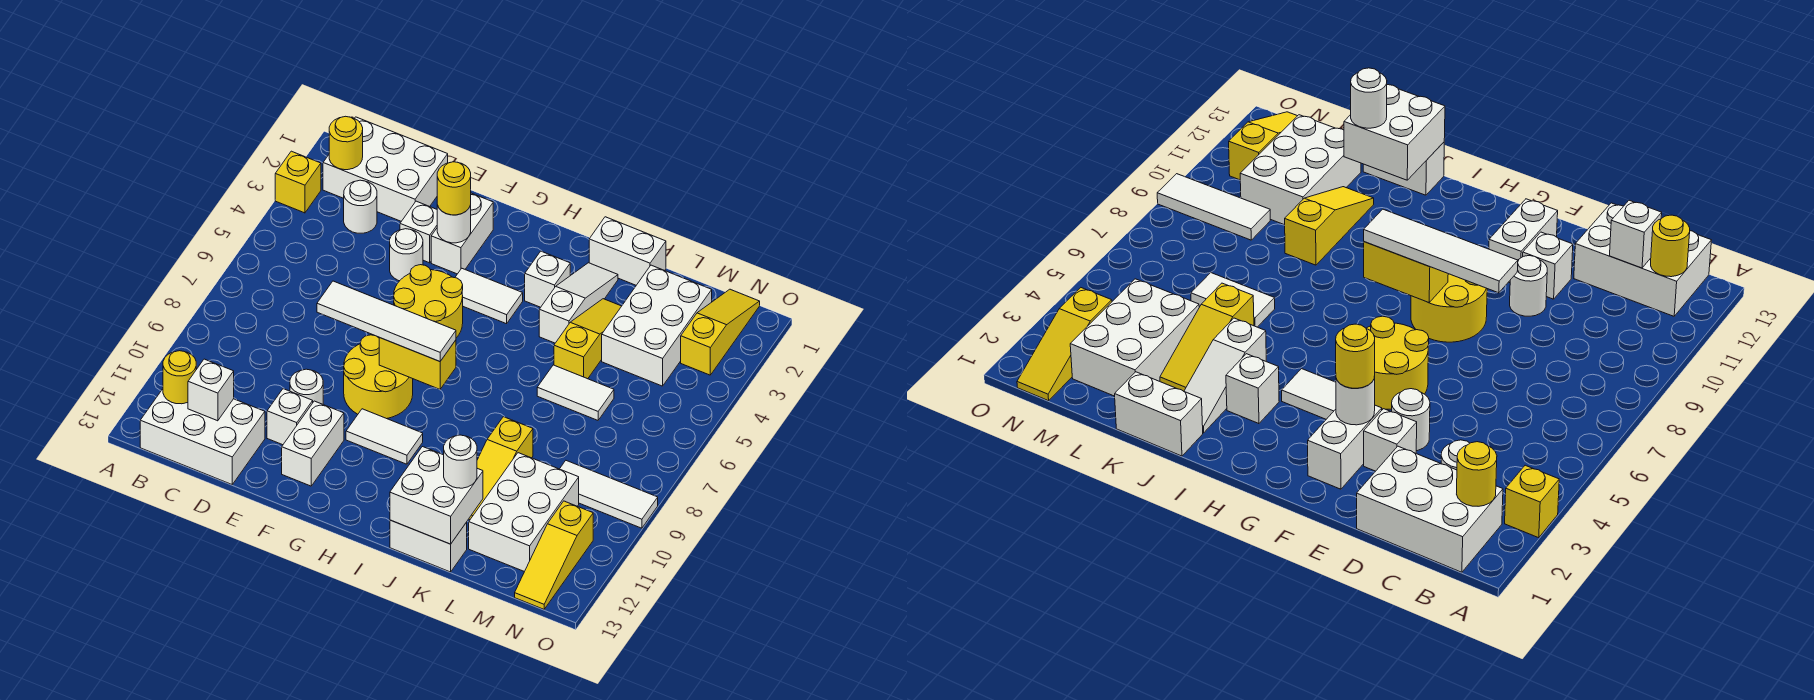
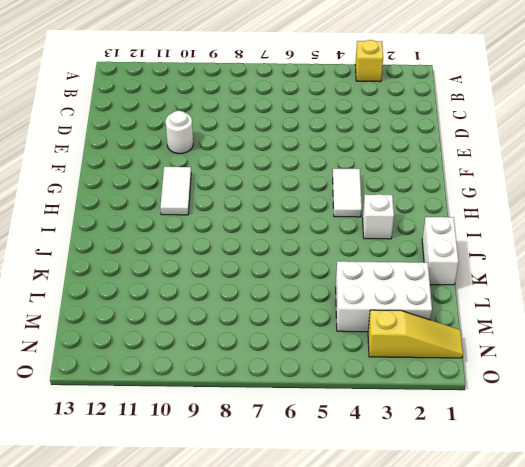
none -> white brick B1:D2 level 1
none -> white brick B12:D13 level 1
none -> white round brick C3 level 1
none -> white brick E3 level 1

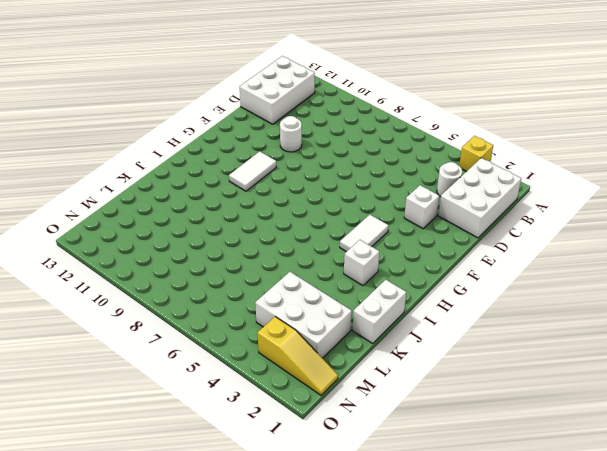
none -> white round brick E4 level 1
none -> white brick E11 level 1
none -> white brick F2:F3 level 1
none -> yellow round brick F5:G6 level 1

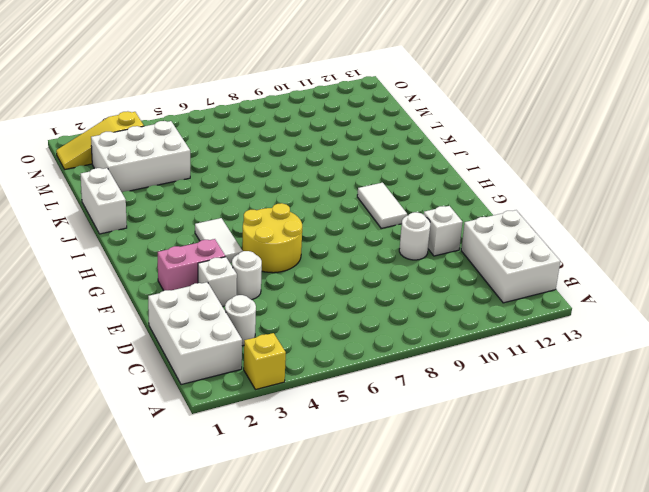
pink brick F2:F3 level 1 -> white brick F2:F3 level 1
none -> yellow round brick F8:G9 level 1
none -> white brick F11:F12 level 1
none -> white brick I3 level 1
none -> white slope J2:J4 level 1 top 4

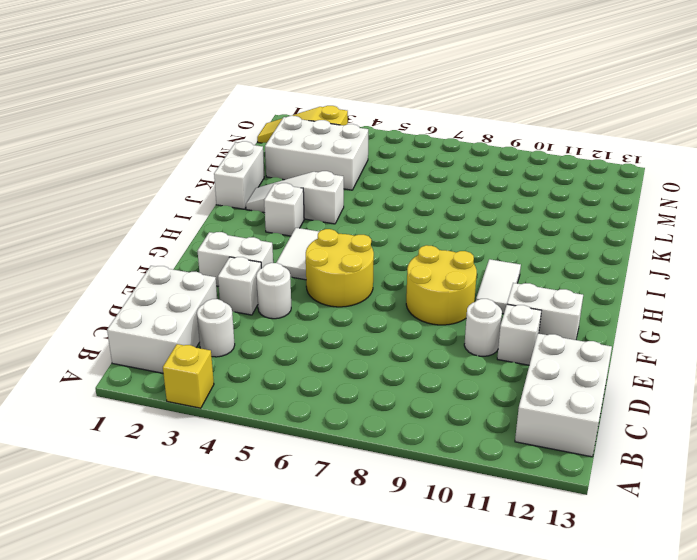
none -> white brick J13:K13 level 1
none -> yellow slope K3:K5 level 1 top 5
none -> white tile K6:L6 level 1
none -> yellow slope K9:K11 level 1 top 9

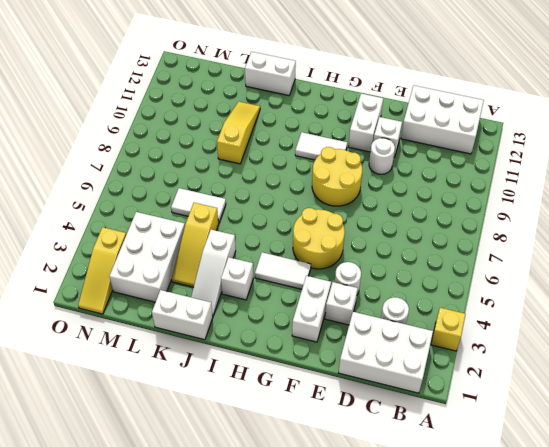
none -> white brick L10:M12 level 1
none -> white tile M9:O9 level 1
none -> yellow slope N11:N13 level 1 top 11
none -> yellow round brick B2 level 2

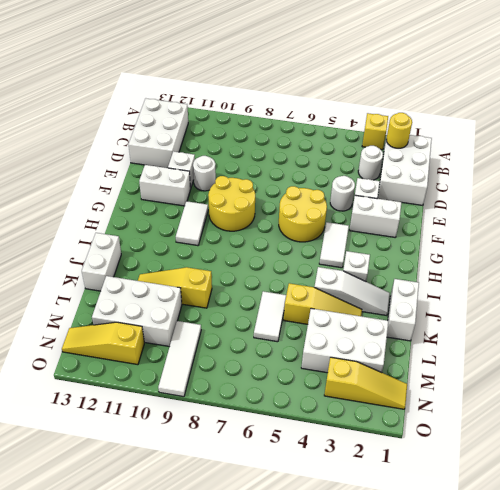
none -> yellow round brick B12 level 2
none -> white brick C12 level 2
none -> white round brick F3 level 2
none -> yellow brick G8:H8 level 2

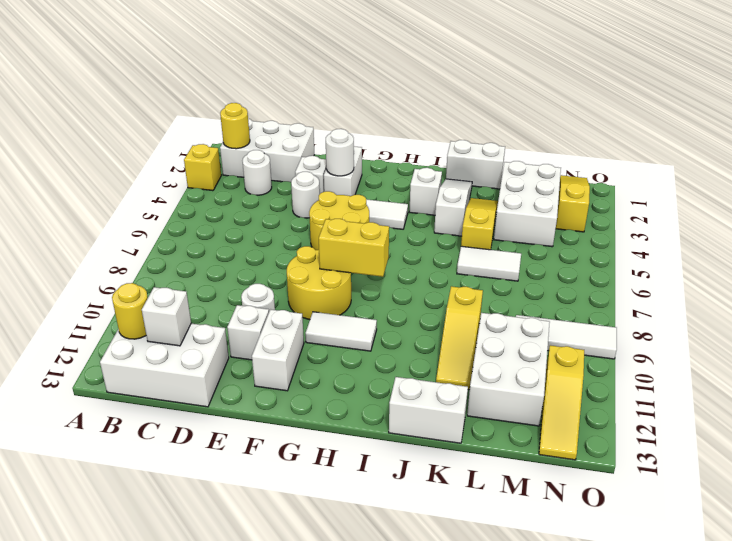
none -> white brick J12:K13 level 2
none -> white tile E8:H8 level 3
none -> yellow round brick F3 level 3
none -> white round brick K12 level 3

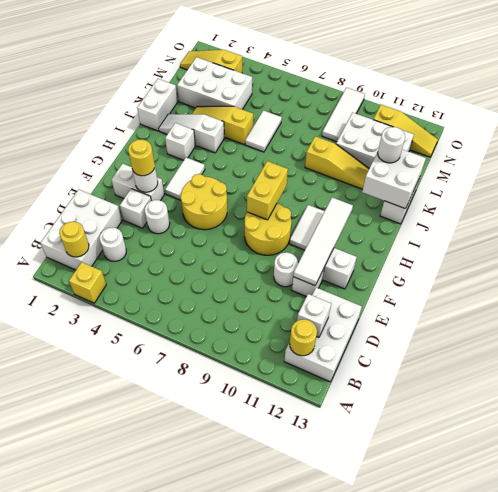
white tile E11:H11 level 2 -> white tile E8:H8 level 3

